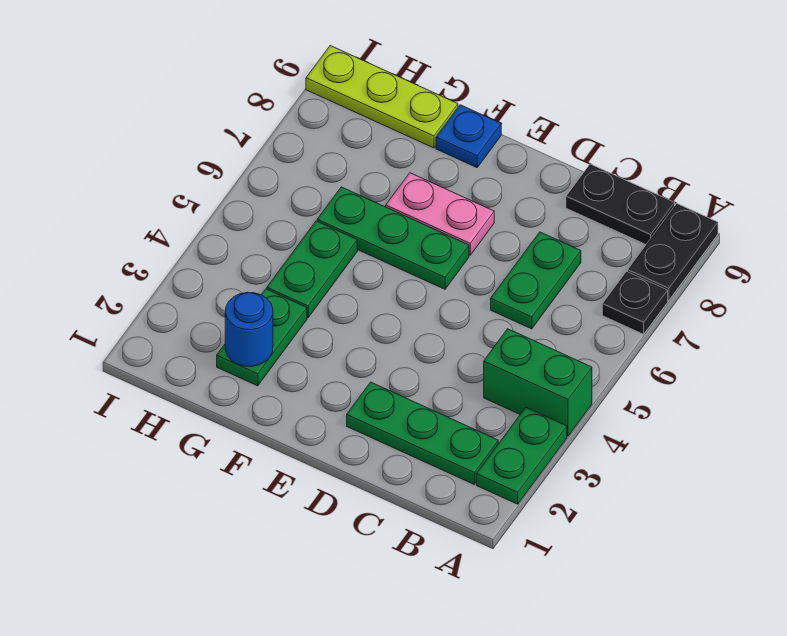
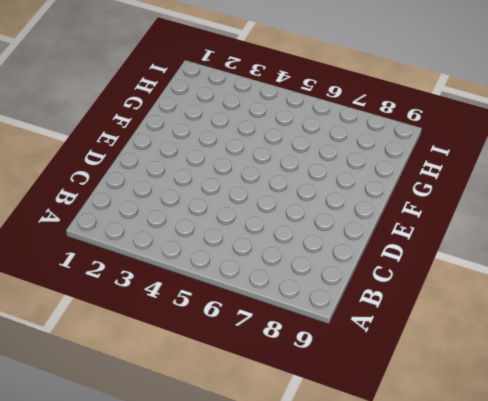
none -> green plate A2:A3 level 1
none -> green brick A4:B4 level 1
none -> black plate A7 level 1

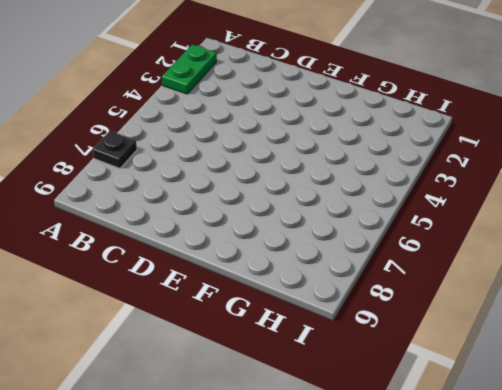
none -> green brick A4:B4 level 1
none -> black plate A8:A9 level 1
none -> green plate B2:D2 level 1

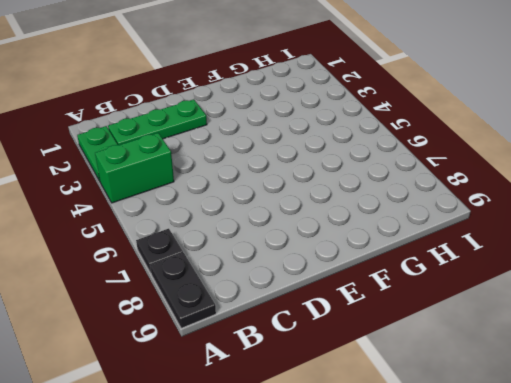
none -> black plate B9:C9 level 1
none -> green plate C6:C7 level 1
none -> green plate E6:G6 level 1

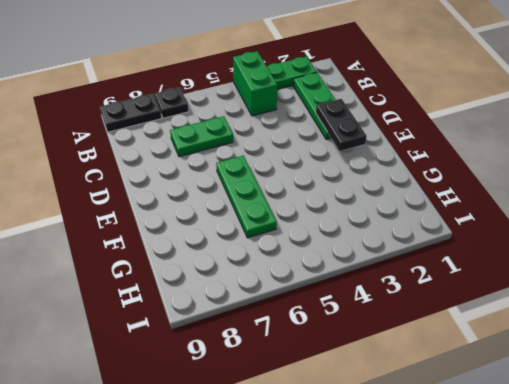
black plate D2:E2 level 2 -> black plate B9:C9 level 1
none -> pink plate E7:F7 level 1
none -> blue plate F9 level 1
none -> green plate G2:G3 level 1

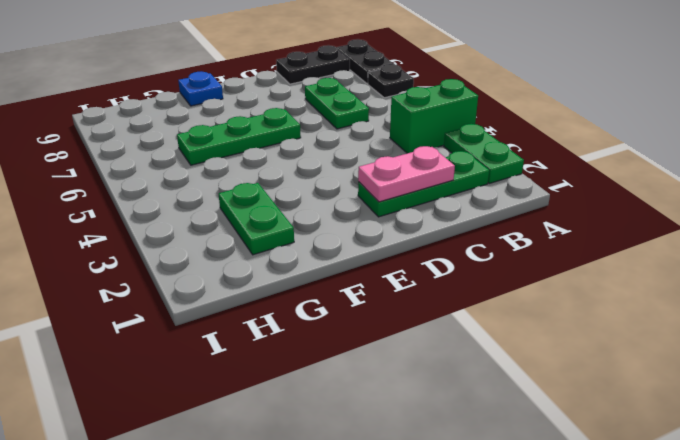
pink plate C2:D2 level 2 -> pink plate E7:F7 level 1
none -> green plate G4:G5 level 1
none -> lime plate G9:I9 level 1
none -> blue round brick G2 level 2

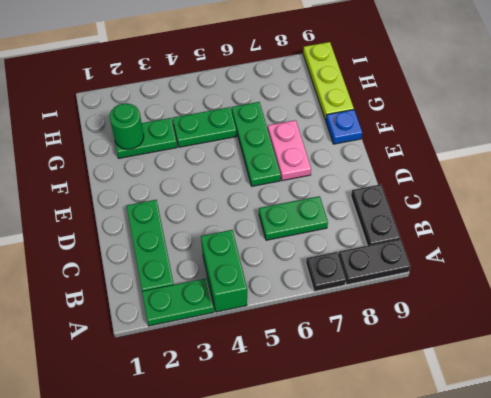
green round brick G2 level 2 -> blue round brick G2 level 2

